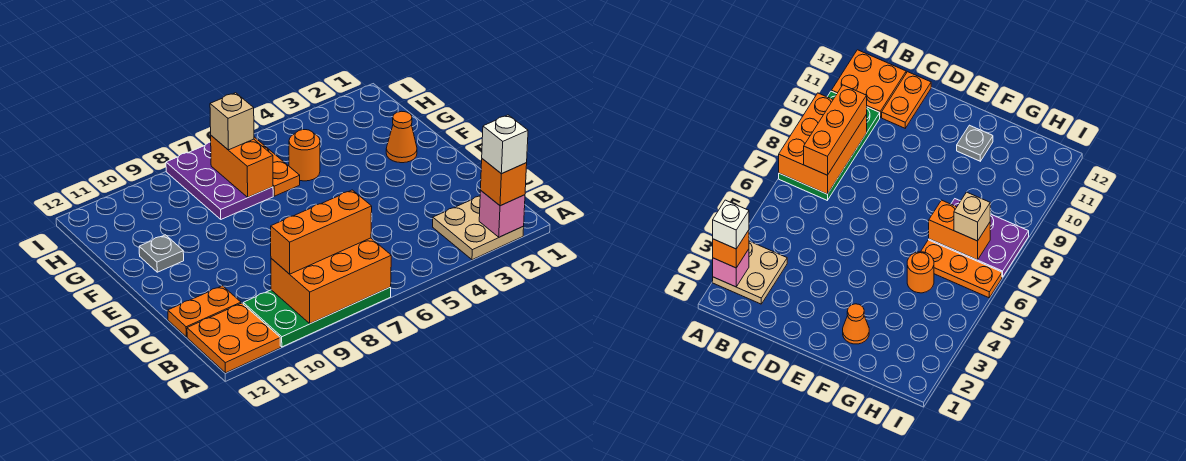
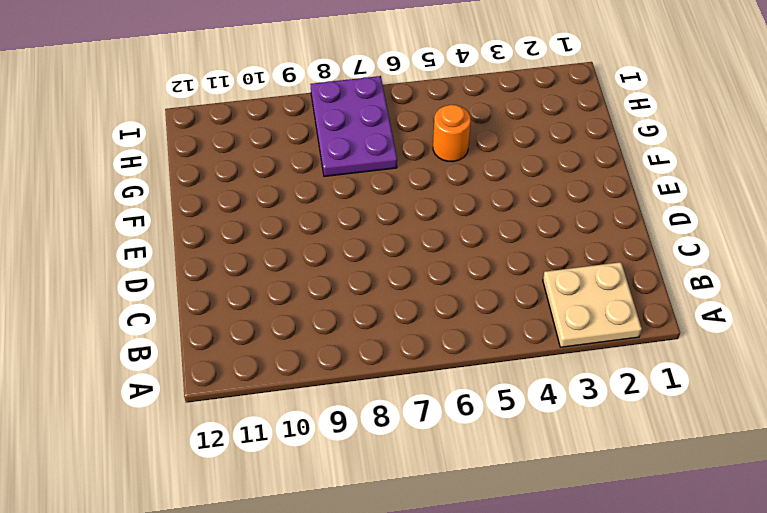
none -> green plate A7:B10 level 1
none -> orange plate A11:B12 level 1
none -> orange plate C11:C12 level 1

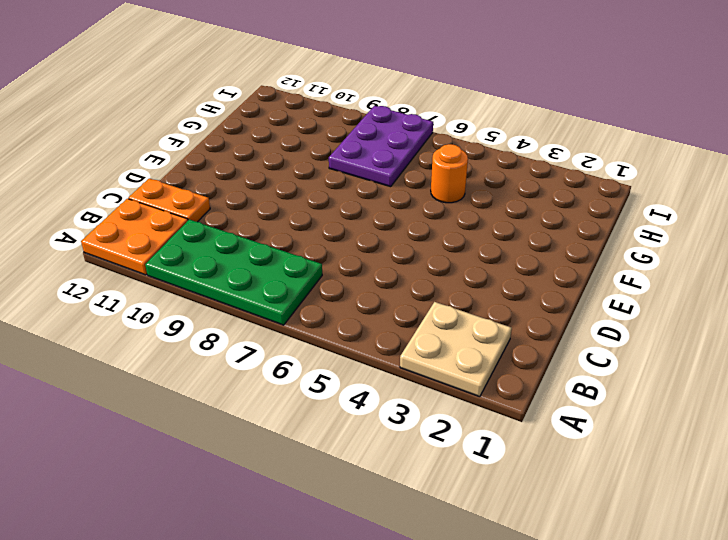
none -> orange cone F2 level 1
none -> grey plate F11 level 1
none -> orange plate G6:I6 level 1

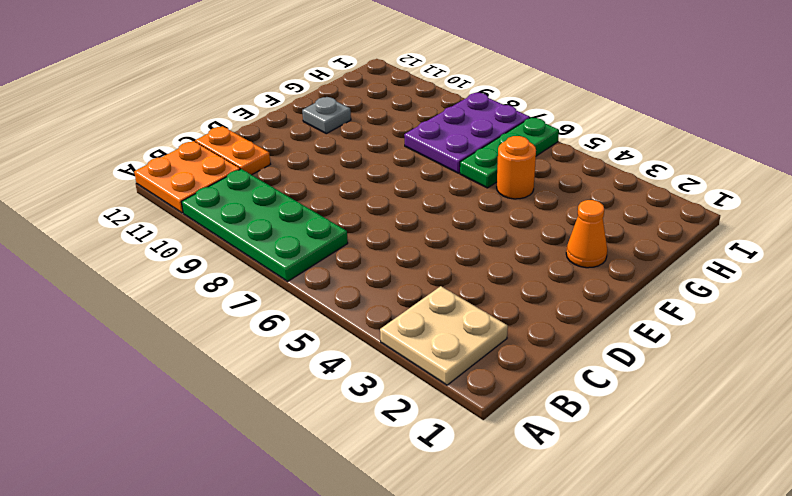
green plate G6:I6 level 1 -> orange plate G6:I6 level 1
none -> pink brick A2 level 2
none -> orange brick A7:B9 level 2
none -> orange brick G7:H7 level 2

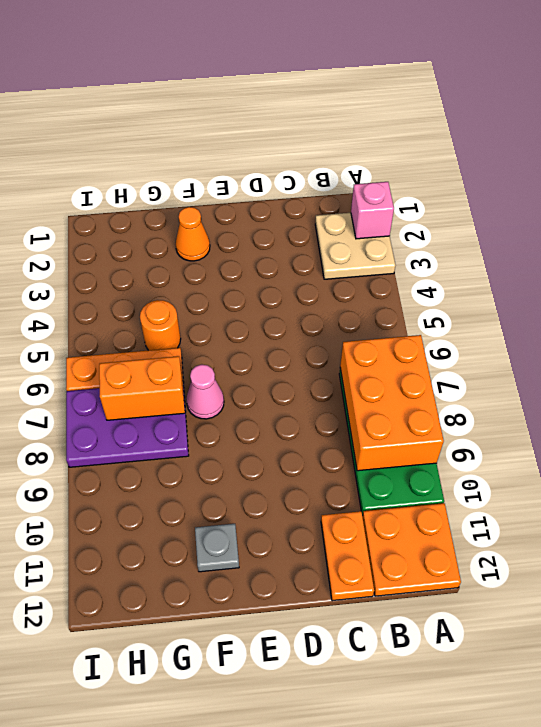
pink cone F7 level 1 -> none
none -> orange brick A2 level 3
none -> orange brick B7:B9 level 3
none -> tan brick H7 level 3

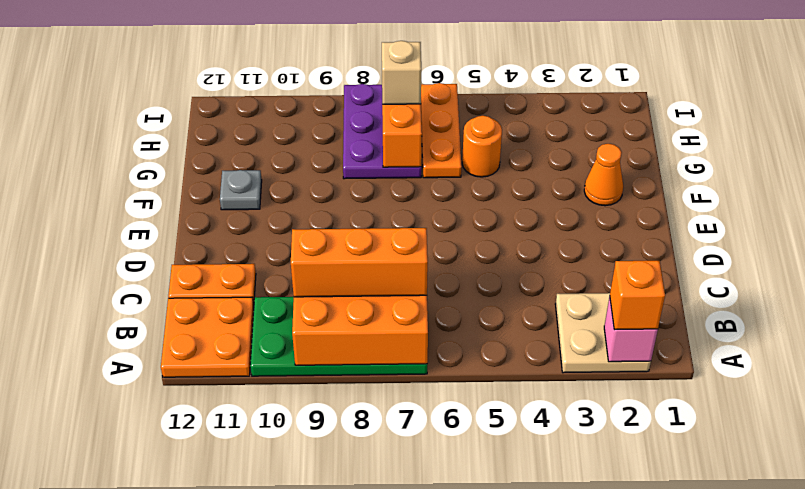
none -> white brick A2 level 4

